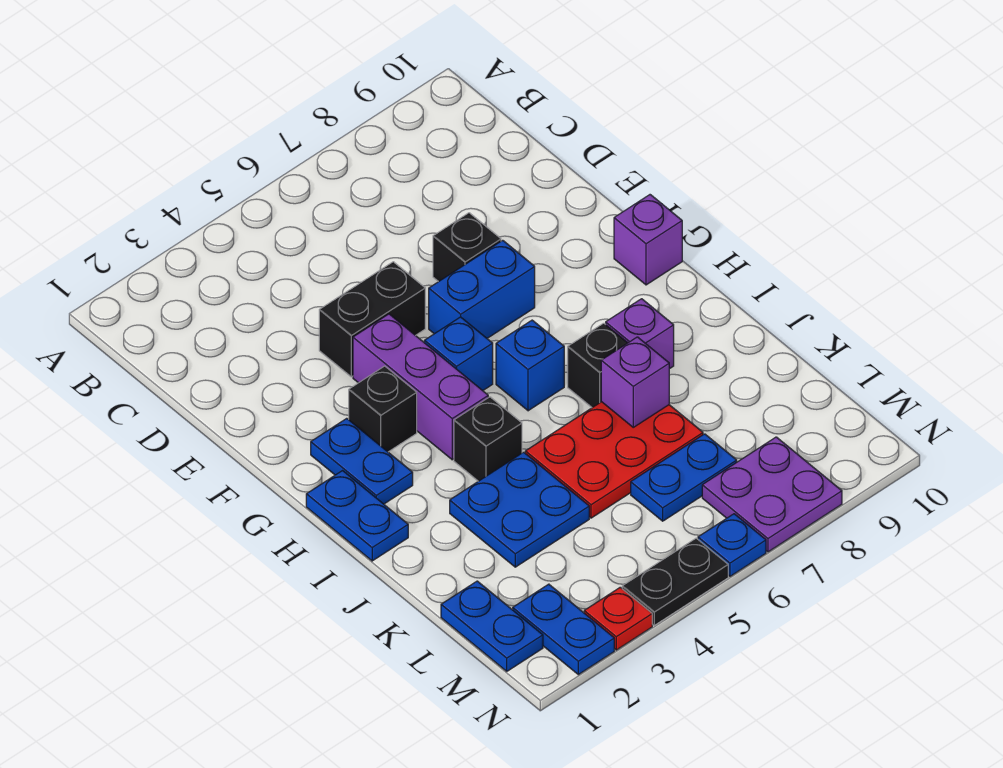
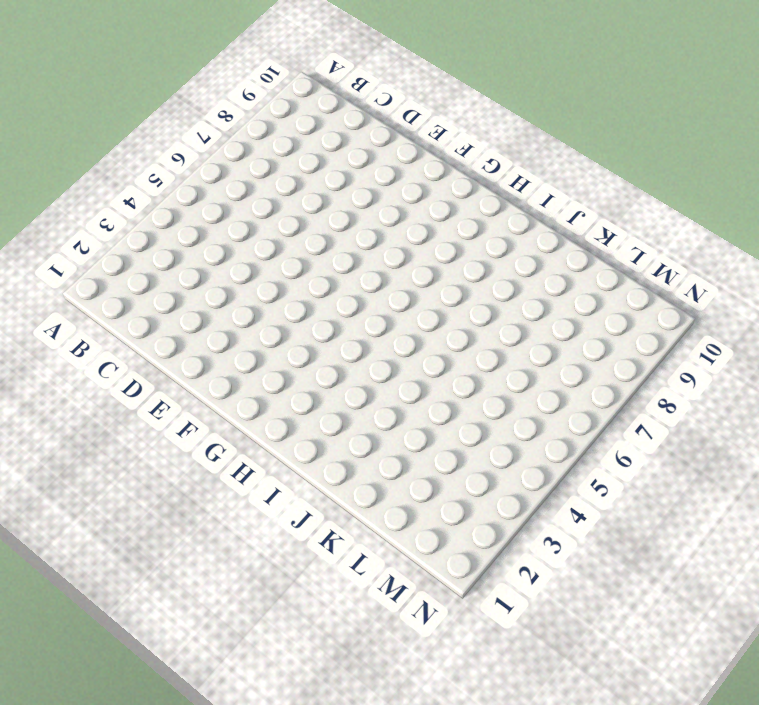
none -> black brick E4:E5 level 1
none -> black brick E7 level 1
none -> purple brick F4:H4 level 1

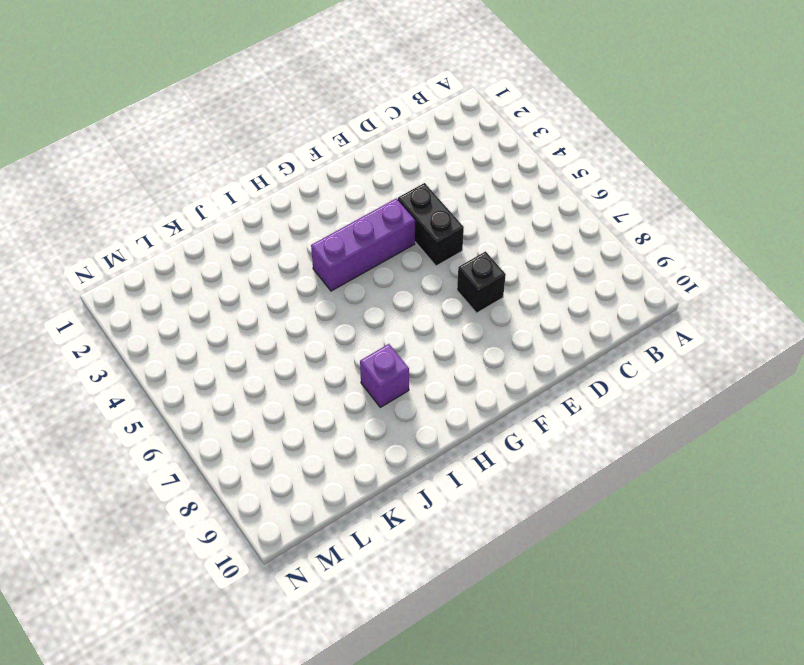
none -> blue brick F6:F7 level 1
none -> blue plate G2:H2 level 1
none -> black brick G3 level 1

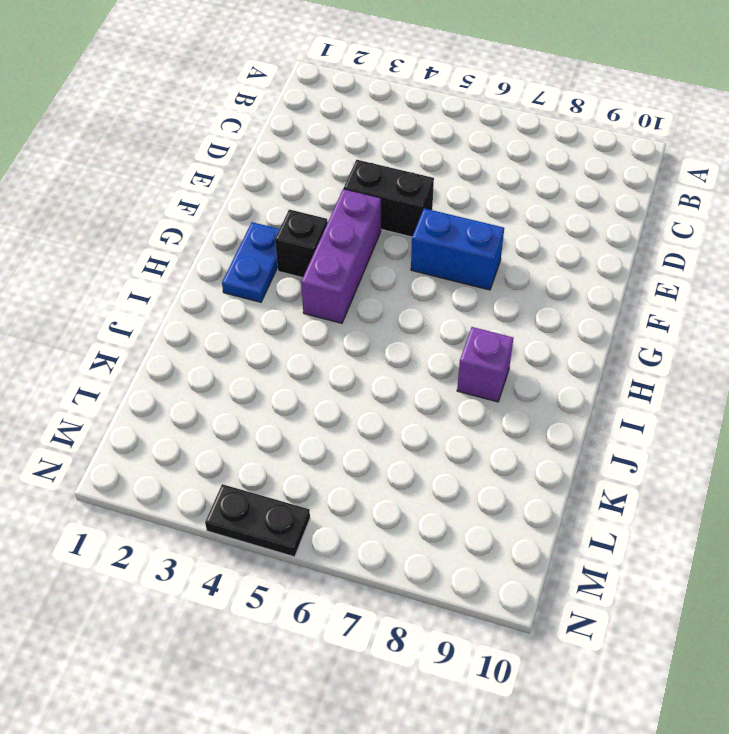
none -> black brick E7 level 1
none -> blue brick G5 level 1
none -> purple brick G10 level 1

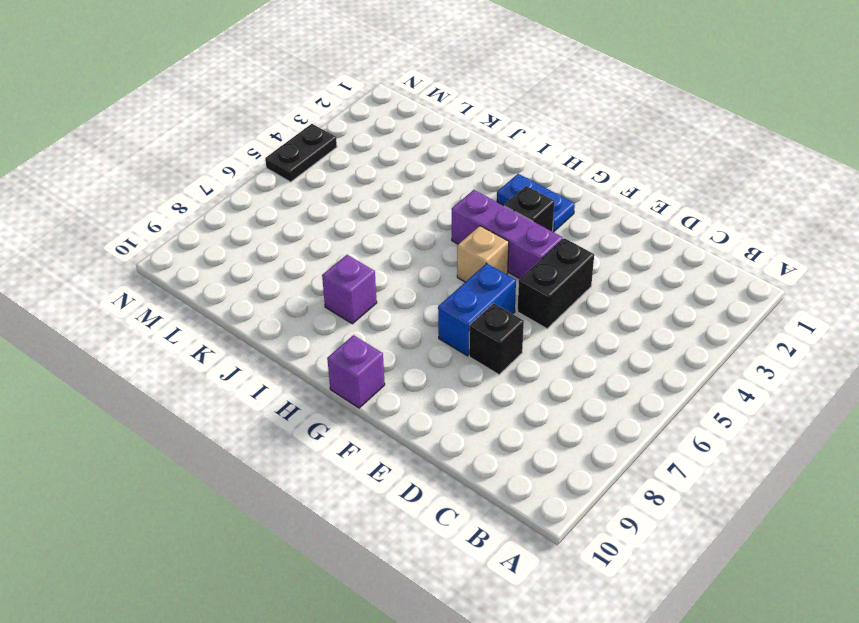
tan brick G5 level 1 -> blue brick G5 level 1
none -> blue plate H1:I1 level 1
none -> blue brick H6 level 1
none -> black brick I4 level 1

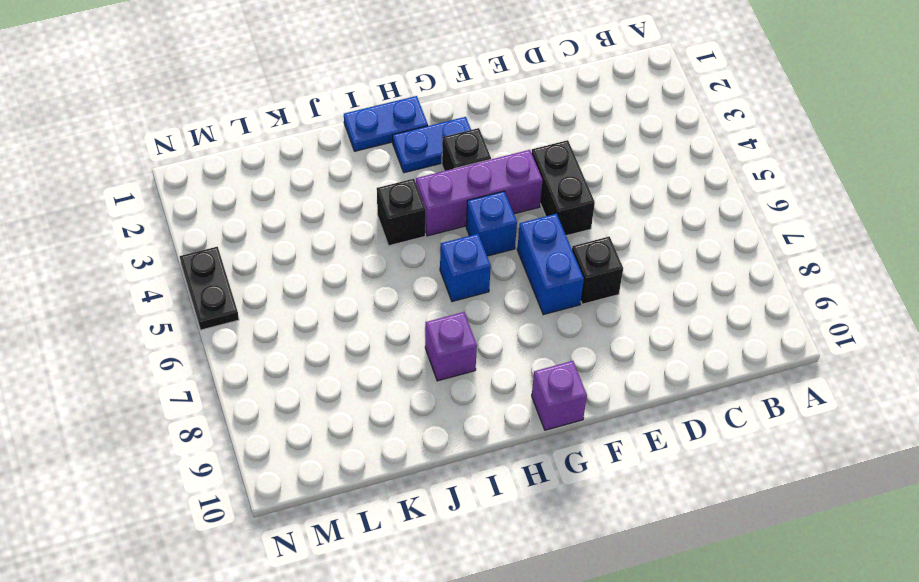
none -> black brick I7 level 1
none -> blue plate J3:K4 level 1
none -> red plate J5:K7 level 1

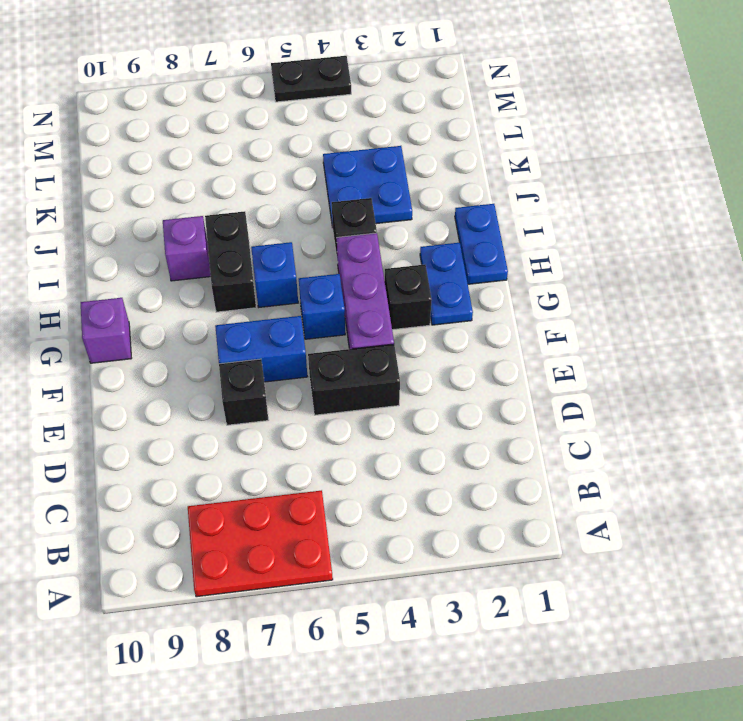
red plate A6:B8 level 1 -> red plate J5:K7 level 1
black brick H7:I7 level 1 -> black brick I7 level 1
none -> blue plate L1:M1 level 1
none -> blue plate L6:L7 level 1
none -> blue plate M2:N2 level 1

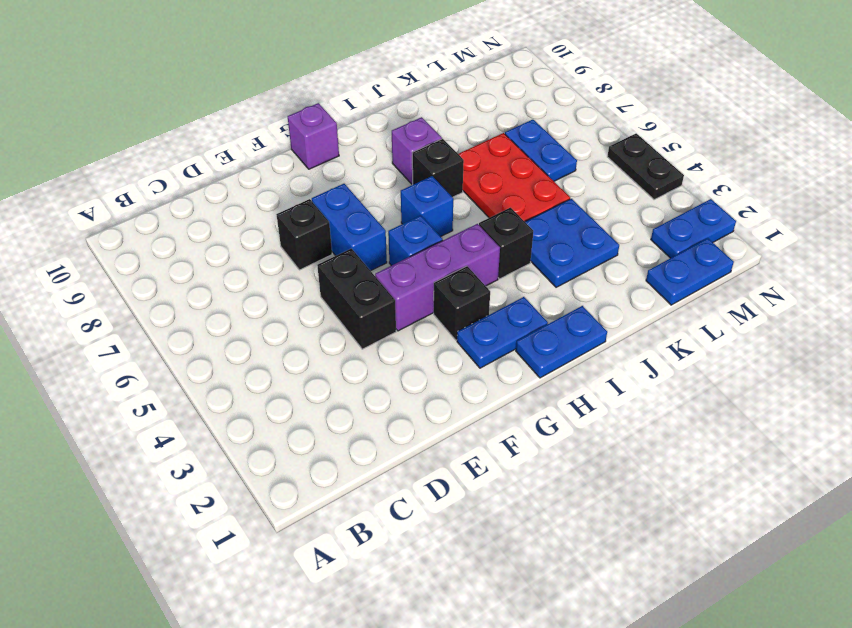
none -> purple plate M7:N8 level 1
none -> red plate N3 level 1
none -> blue plate N6 level 1

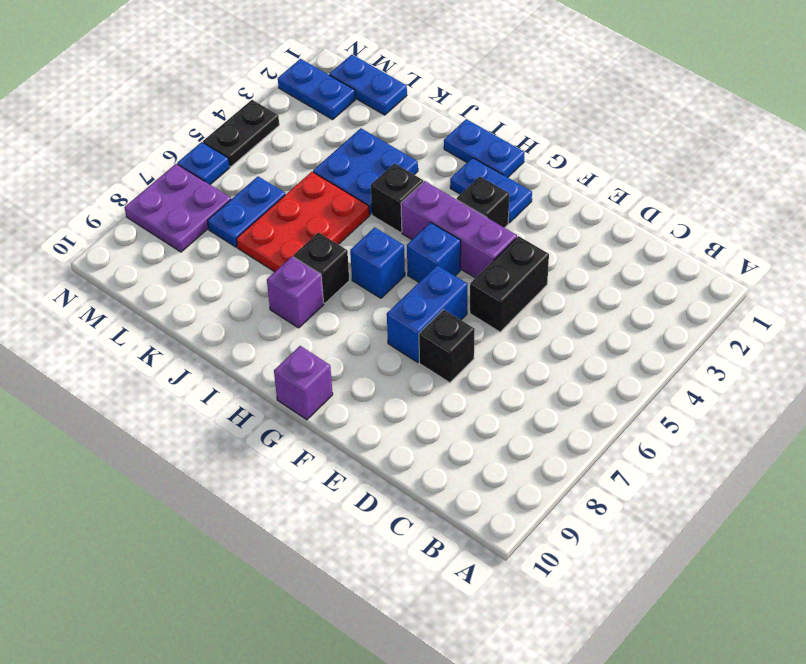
none -> red plate N3 level 1
none -> purple brick J7 level 2

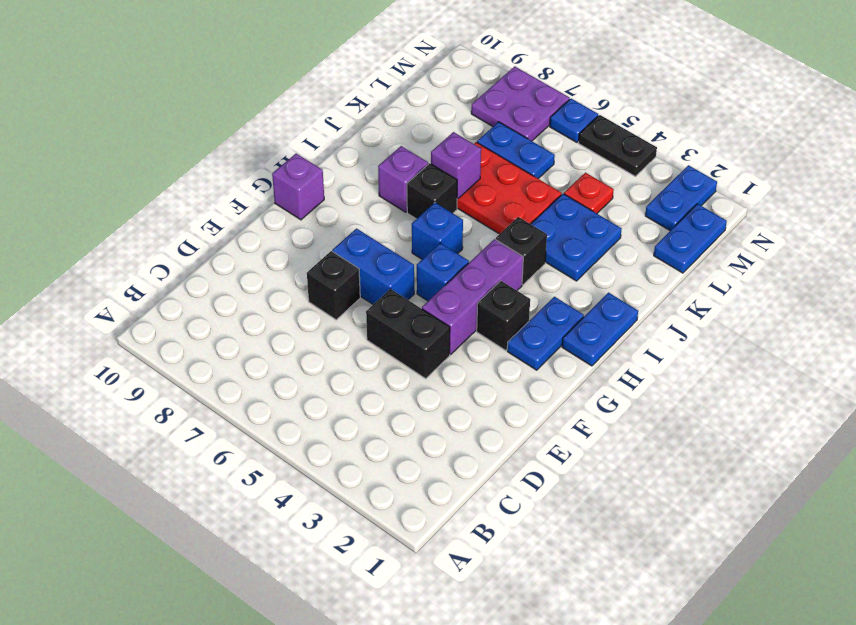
red plate L4 level 1 -> red plate N3 level 1

